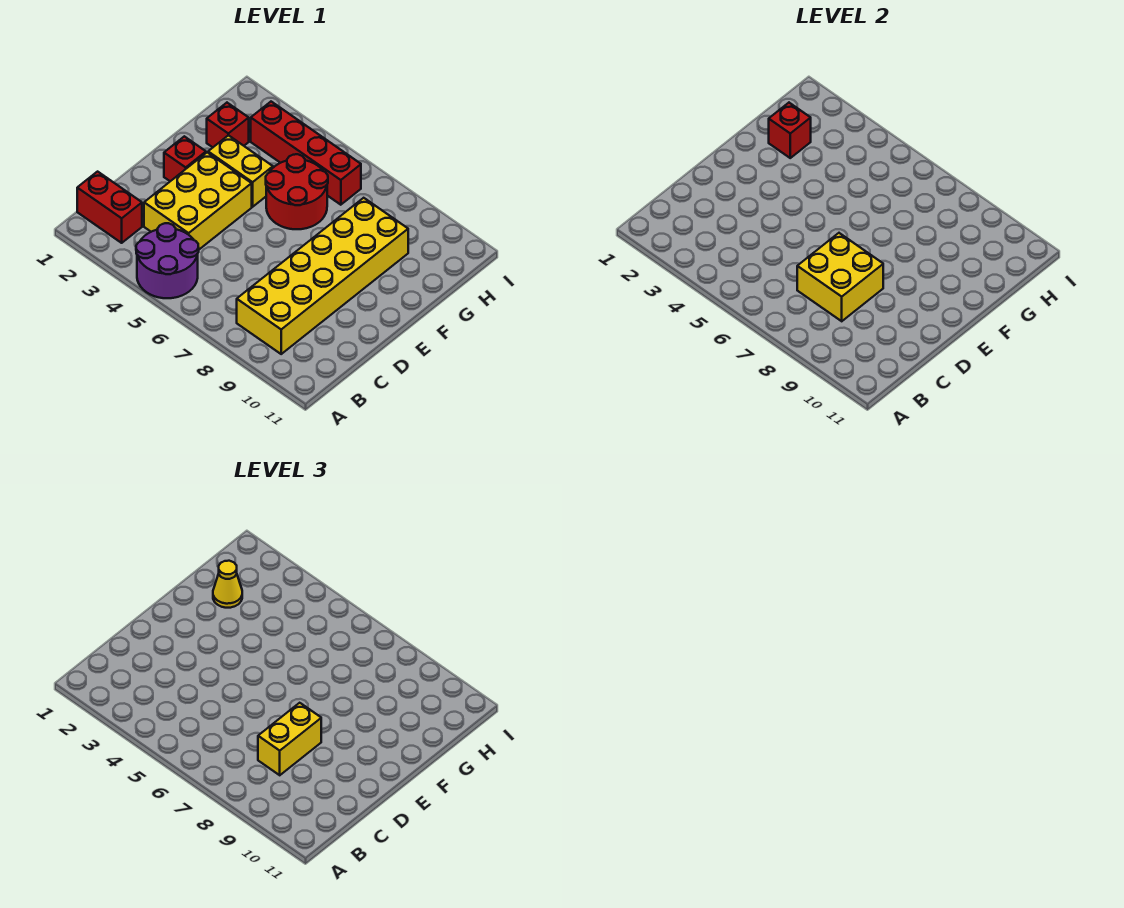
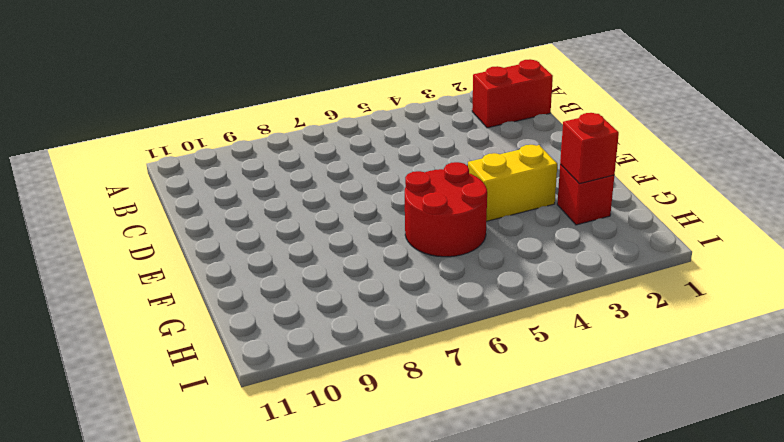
none -> purple round brick A4:B5 level 1
none -> yellow brick B8:G9 level 1
none -> yellow brick C3:E4 level 1

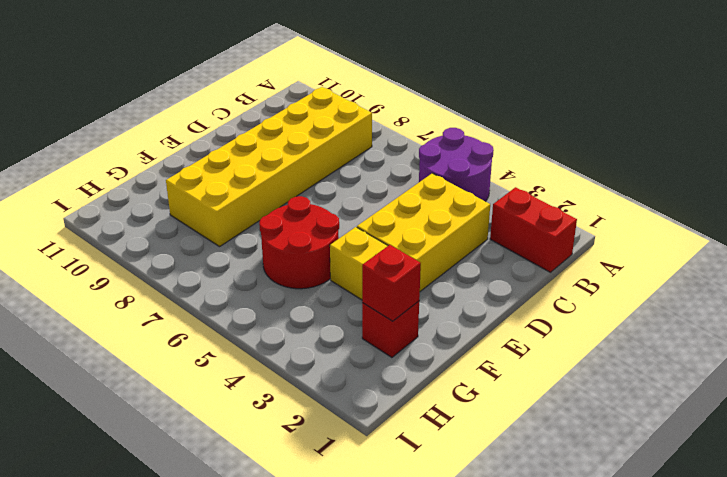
none -> red brick E2 level 1
none -> red brick H3:H6 level 1
none -> yellow brick C7:D8 level 2

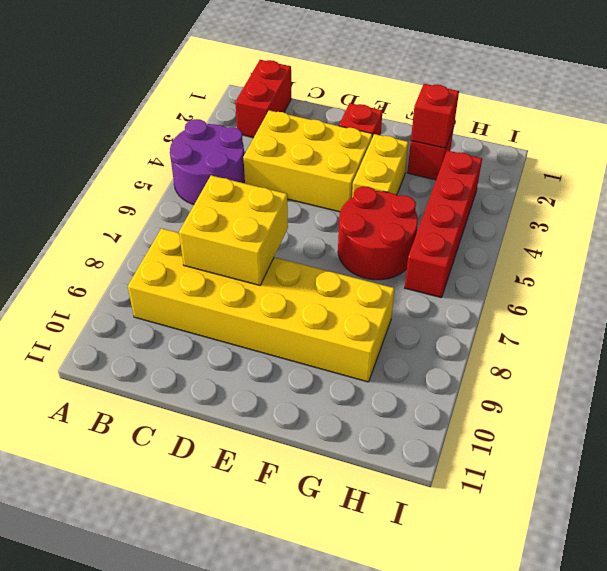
none -> yellow brick C8:D8 level 3
none -> yellow cone G2 level 3

